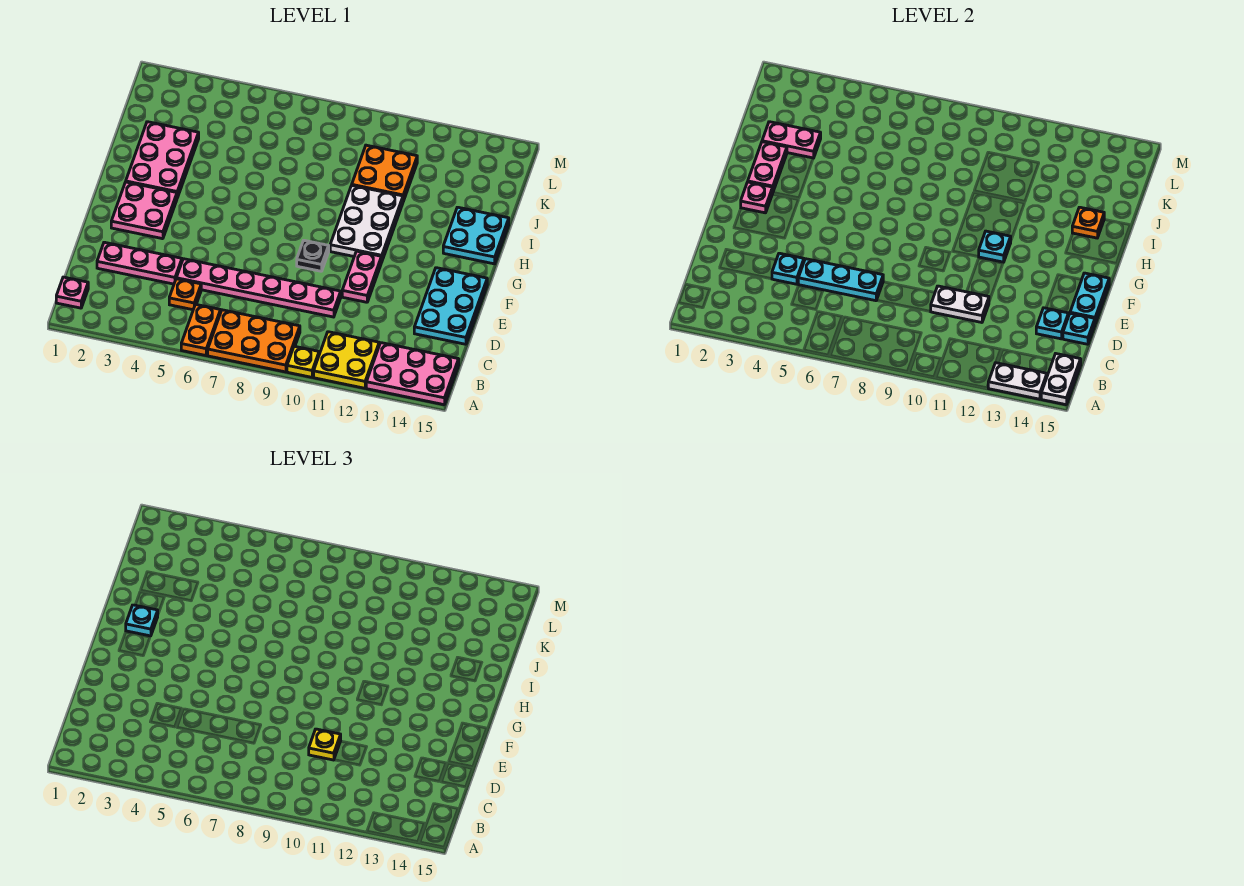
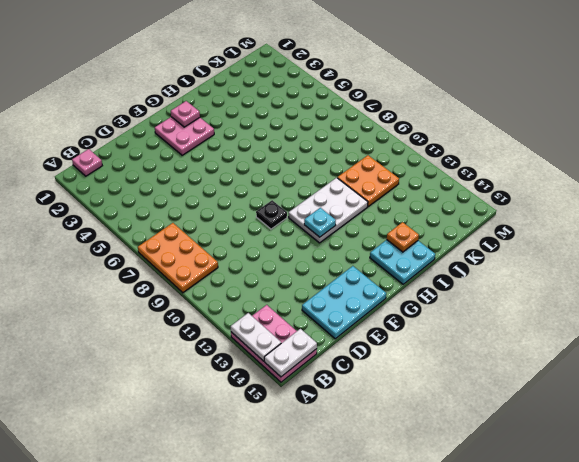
none -> orange plate A6:B6 level 1
none -> yellow plate A10 level 1
none -> yellow plate A11:B12 level 1
none -> orange plate C5 level 1

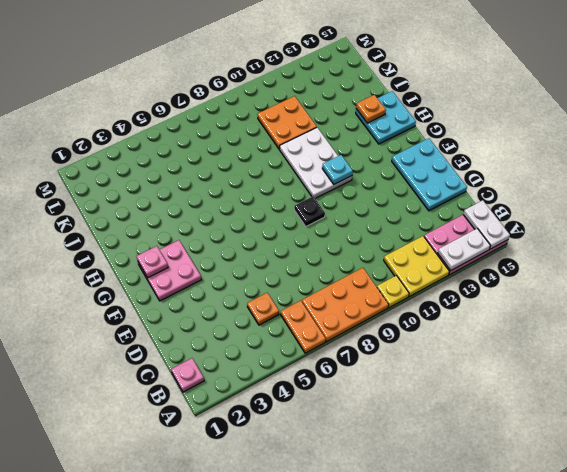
none -> pink plate D2:D4 level 1
none -> pink plate D5:D10 level 1
none -> pink plate E11:F11 level 1
none -> pink plate H2:J3 level 1

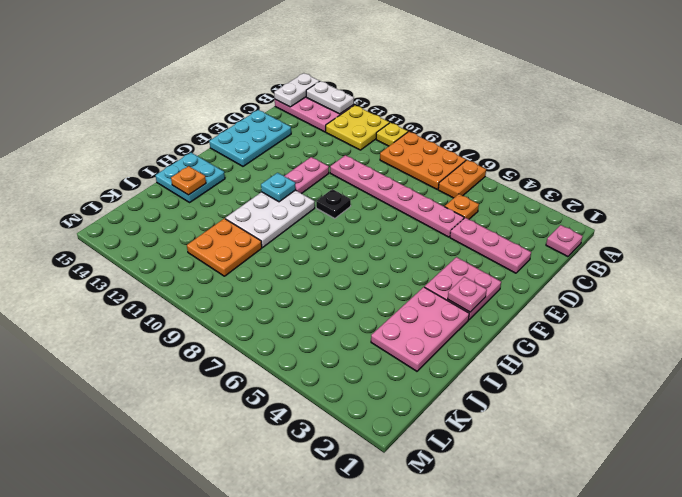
none -> cyan plate D4 level 2
none -> cyan plate D5:D7 level 2
none -> white plate D10:D11 level 2
none -> cyan plate D14 level 2

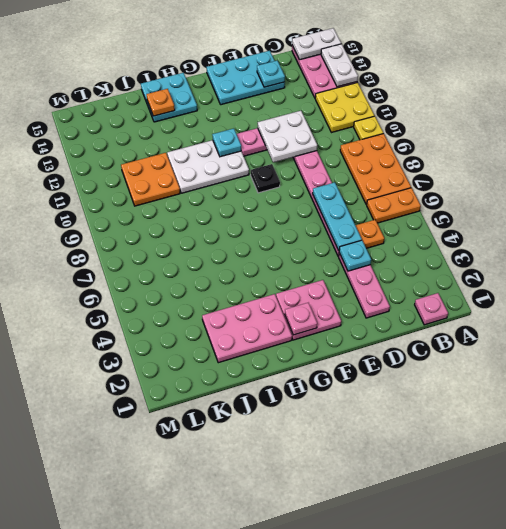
white plate D10:E11 level 2 -> white plate D10:D11 level 2
none -> cyan plate D15 level 2
none -> cyan plate E15:F15 level 2
none -> pink plate H2:I2 level 2
none -> pink plate J2:J3 level 2

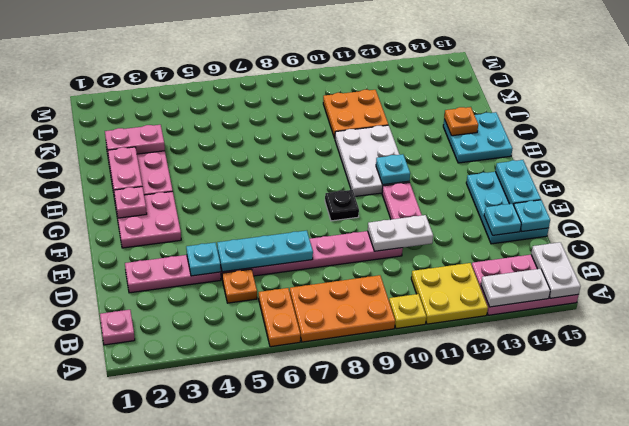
none -> yellow plate D10 level 3
none -> cyan plate H2 level 3

